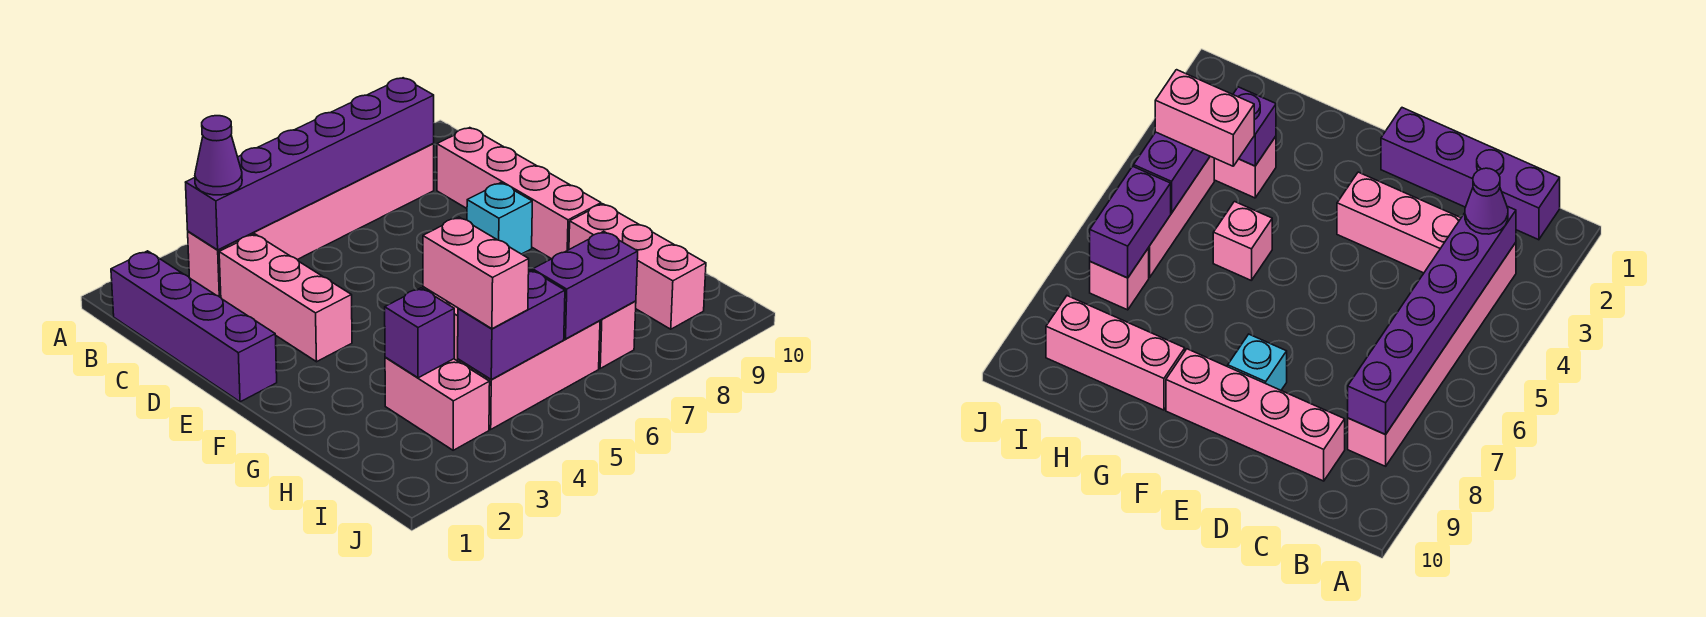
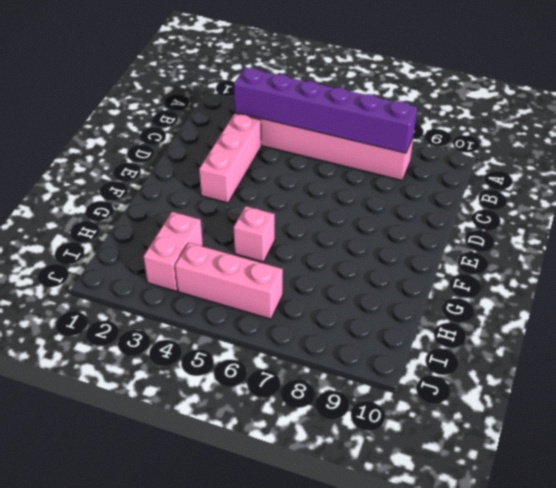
none -> purple brick B1:E1 level 1
none -> pink brick C9:F9 level 1
none -> cyan brick E8 level 1

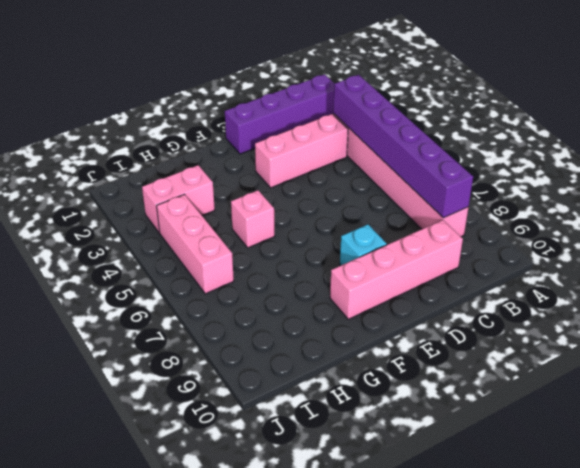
none -> pink brick G9:I9 level 1
none -> pink brick I7 level 1
none -> purple brick H3 level 2

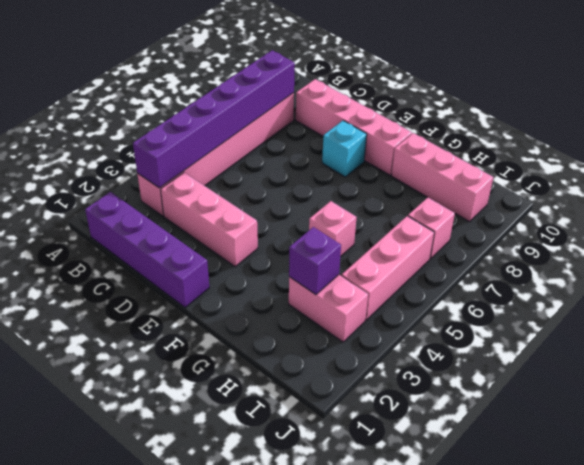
none -> purple brick I4:I5 level 2
none -> purple brick I6:I7 level 2
none -> purple cone B3 level 3

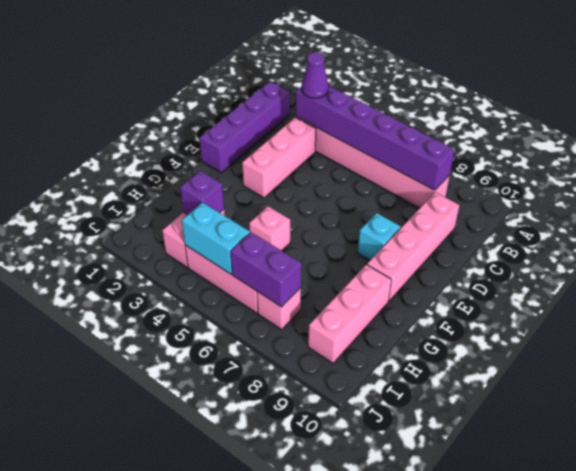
cyan brick I4:I5 level 2 -> purple brick I4:I5 level 2
none -> pink brick H4:I4 level 3

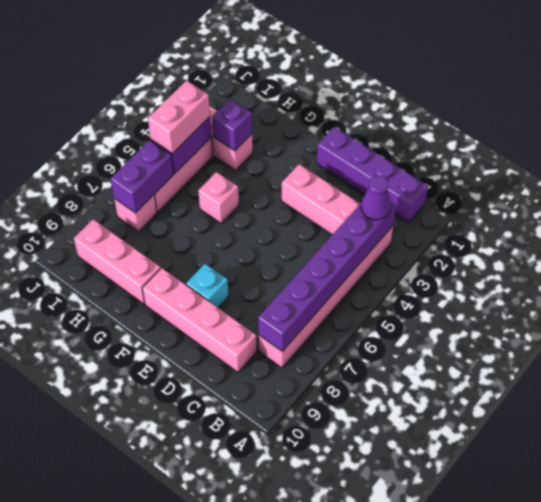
pink brick I4:I5 level 3 -> pink brick H4:I4 level 3

